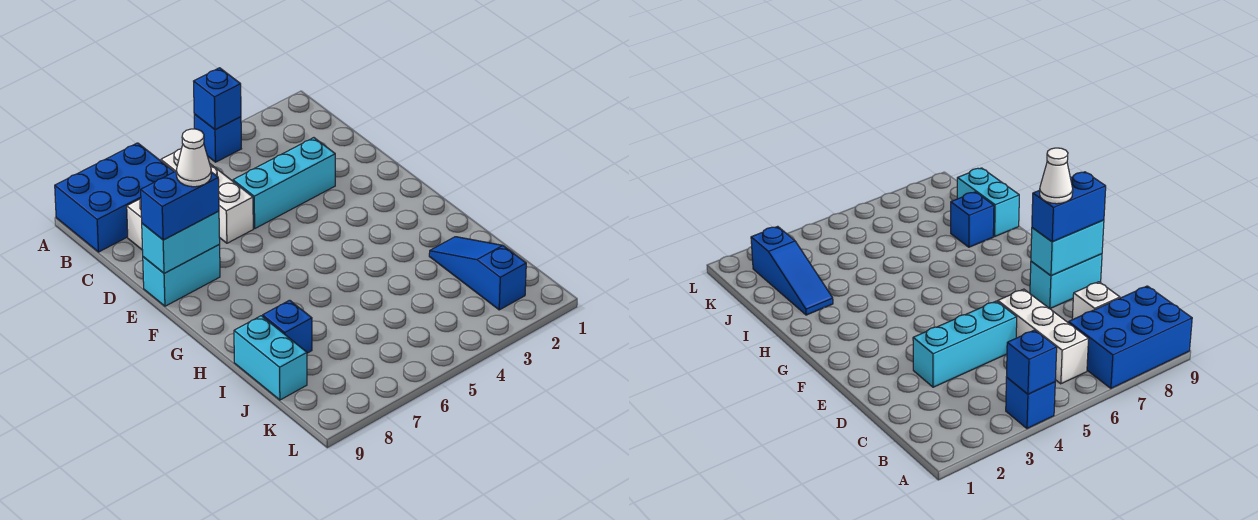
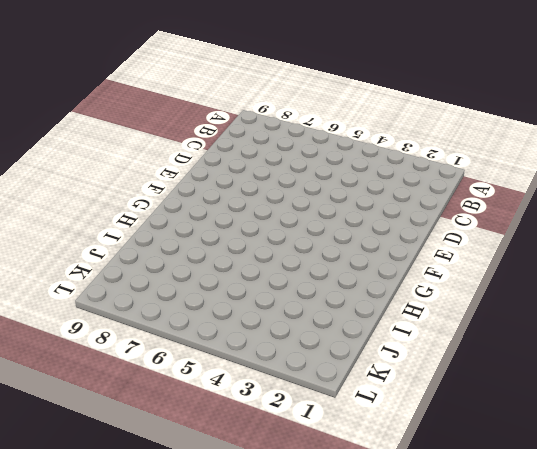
none -> blue brick A4 level 1
none -> blue brick A7:B9 level 1
none -> white brick B6:D6 level 1

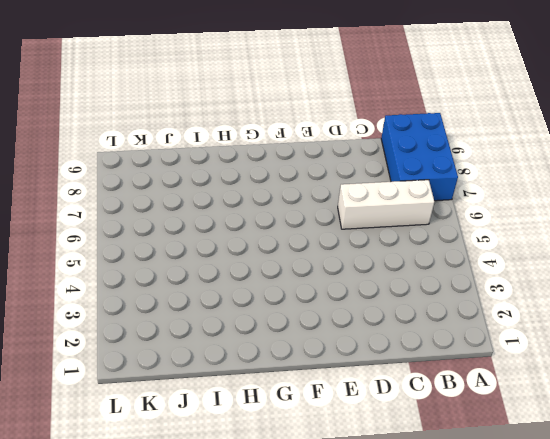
none -> blue brick A4 level 1
none -> white brick C8 level 1
none -> cyan brick D3:D5 level 1

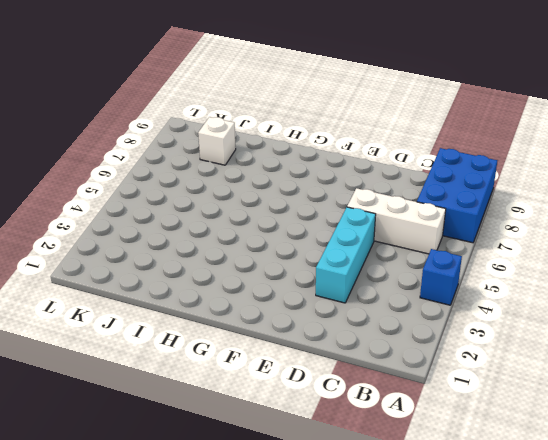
white brick J8 level 1 -> white brick C8 level 1
none -> cyan brick E8:E9 level 1
none -> blue slope I2:K2 level 1 top K
none -> blue brick I8 level 1

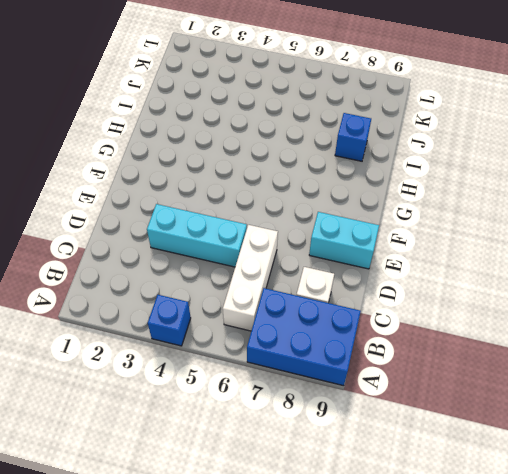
none -> blue slope I2:K2 level 1 top K
none -> cyan brick I9:J9 level 1
none -> blue brick A4 level 2

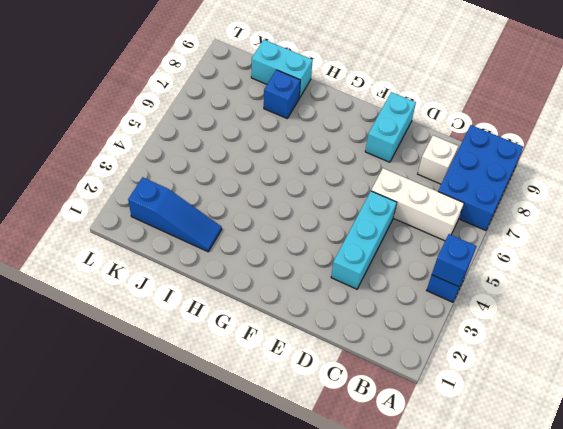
none -> cyan brick E8:E9 level 2
none -> blue brick E8:E9 level 3
none -> white cone E8 level 4

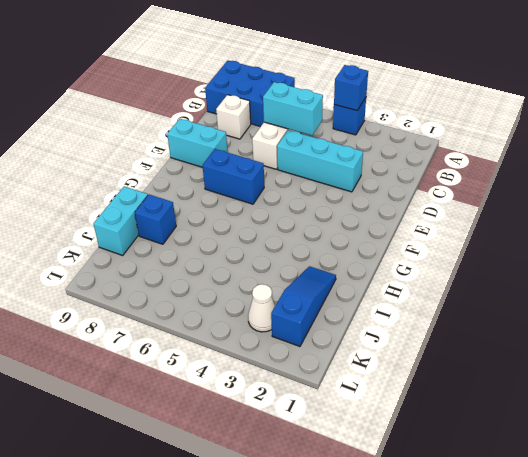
cyan brick C5:C6 level 2 -> cyan brick E8:E9 level 2
blue brick F6:F7 level 1 -> blue brick E8:E9 level 3
white cone K3 level 1 -> white cone E8 level 4

